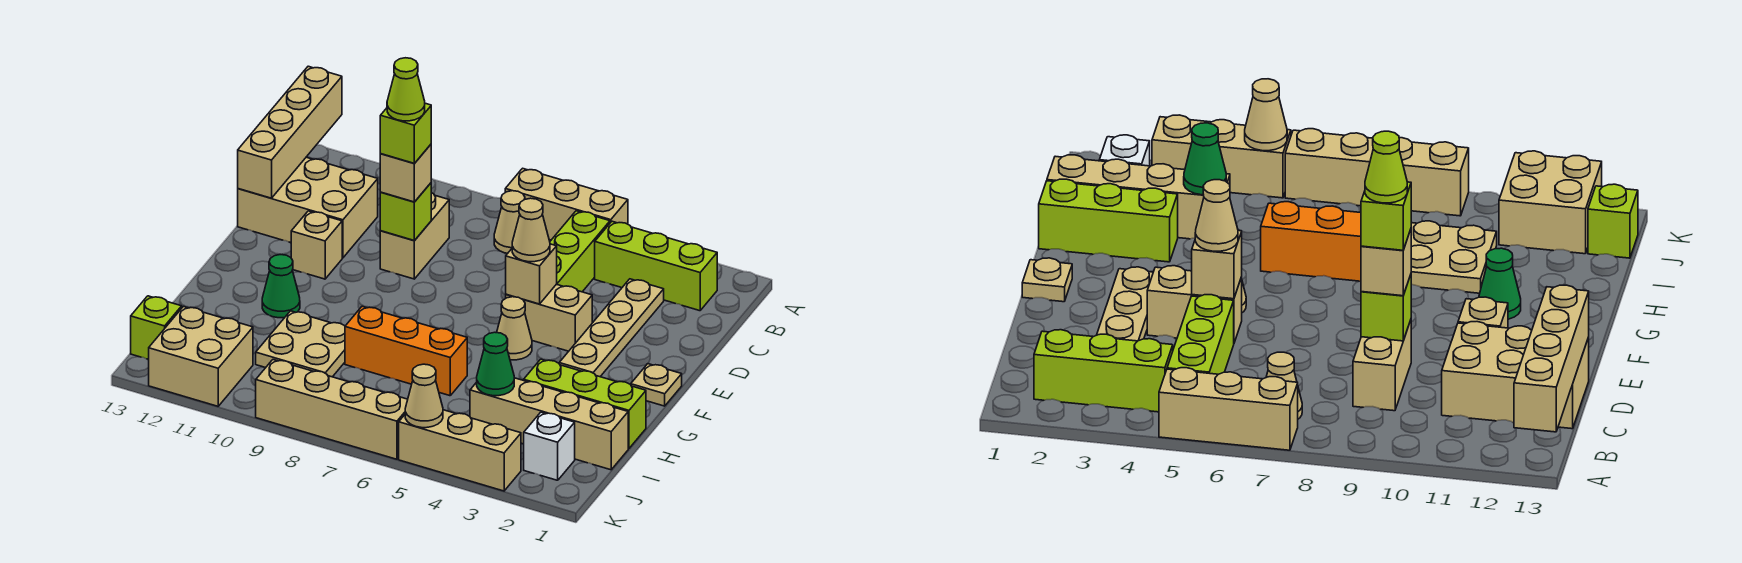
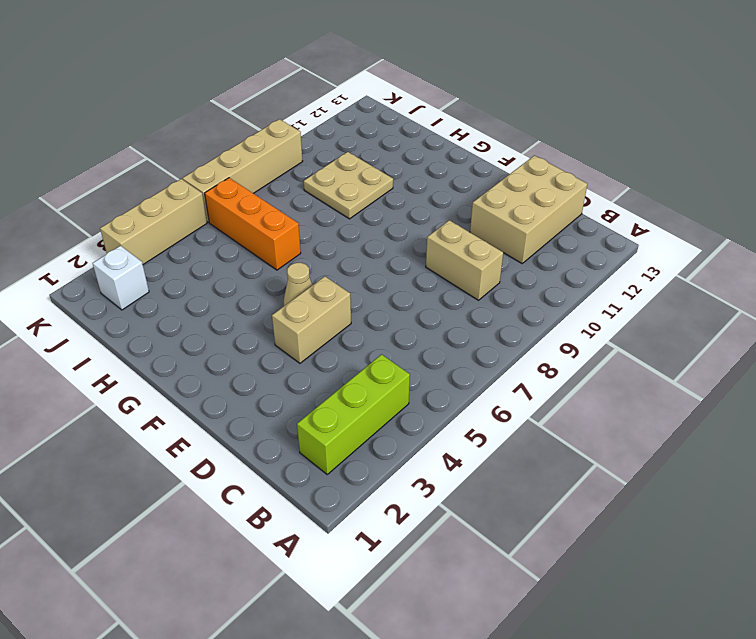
orange brick H6:J6 level 1 -> orange brick H6:H8 level 1
none -> tan brick A5:A7 level 1
none -> lime brick B5:D5 level 1
none -> tan cone B7 level 1
none -> tan plate C3:F3 level 1

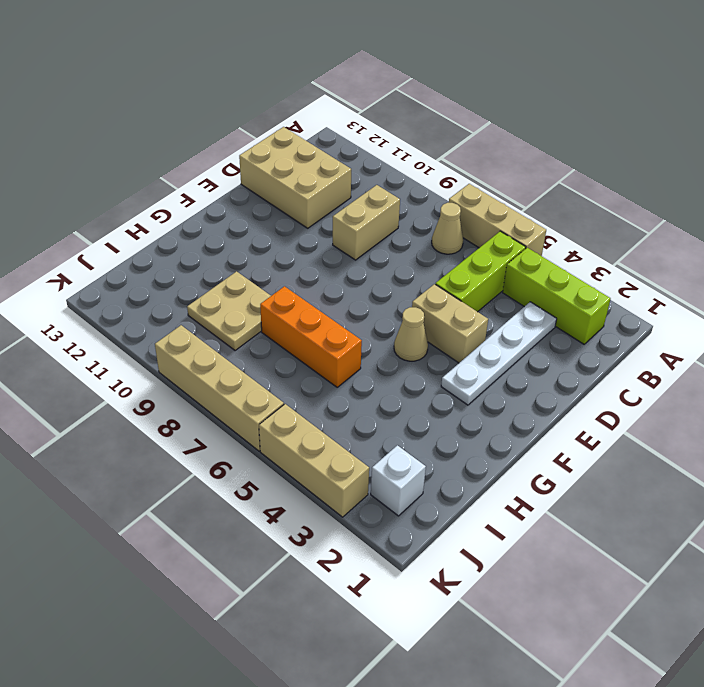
white plate C3:F3 level 1 -> tan plate C3:F3 level 1
none -> tan brick E11 level 1
none -> tan plate F1 level 1
none -> green cone G11 level 1
none -> lime brick H1:H3 level 1

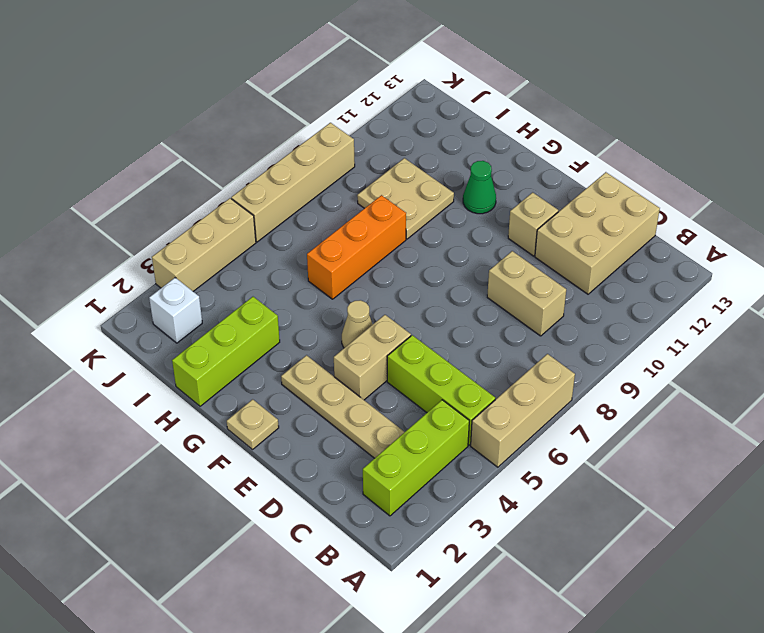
none -> tan cone B7 level 1
none -> tan brick I1:I4 level 1
none -> tan brick J11:K12 level 1
none -> lime brick J13 level 1

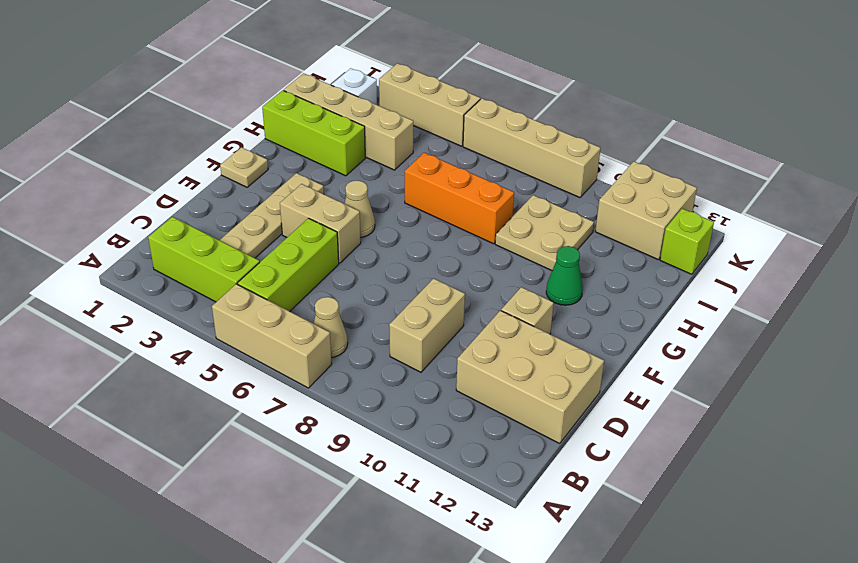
none -> tan brick A13:D13 level 2
none -> lime brick D9 level 2
none -> tan brick E5 level 2
none -> green cone I4 level 2

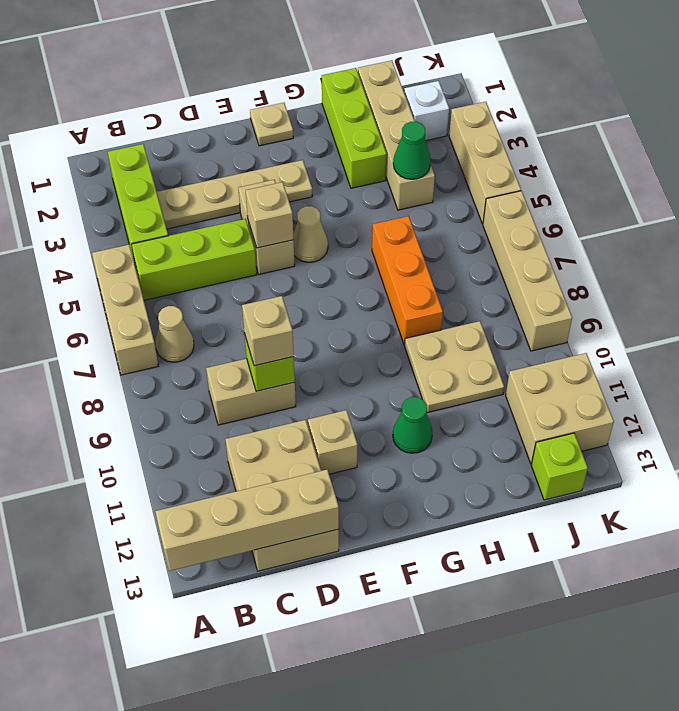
none -> tan cone K5 level 2
none -> tan cone E5 level 3
none -> lime brick D9 level 4
none -> lime cone D9 level 5

